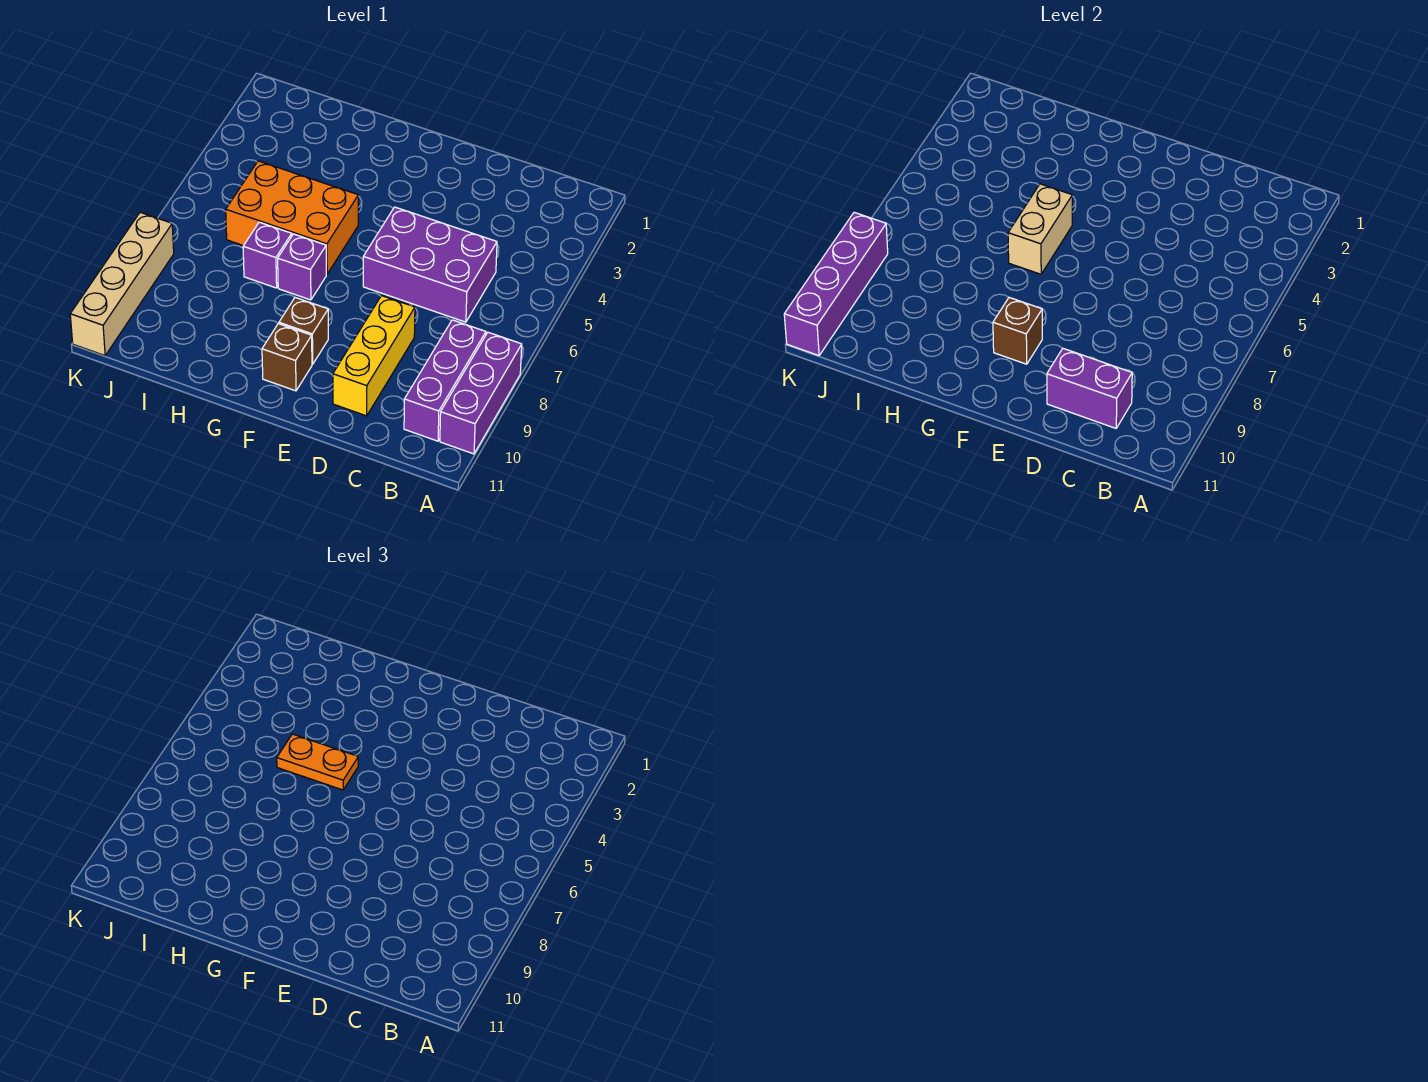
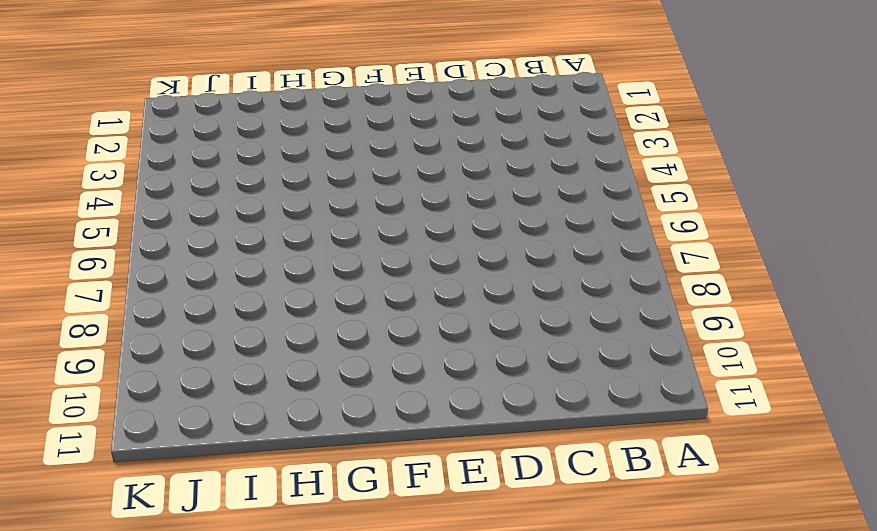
none -> purple brick A8:A10 level 1
none -> purple brick B8:B10 level 1
none -> purple brick C5:E6 level 1

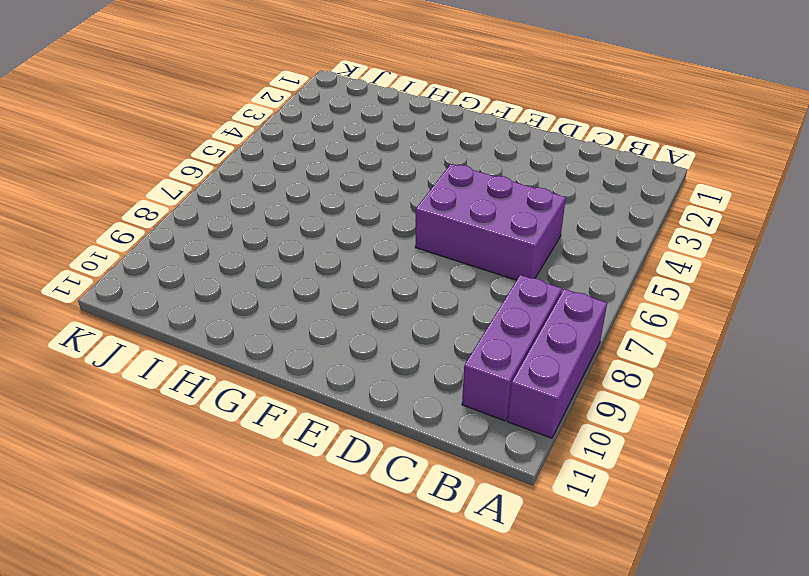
none -> yellow brick D8:D10 level 1
none -> brown brick F9 level 1
none -> brown brick F10 level 1

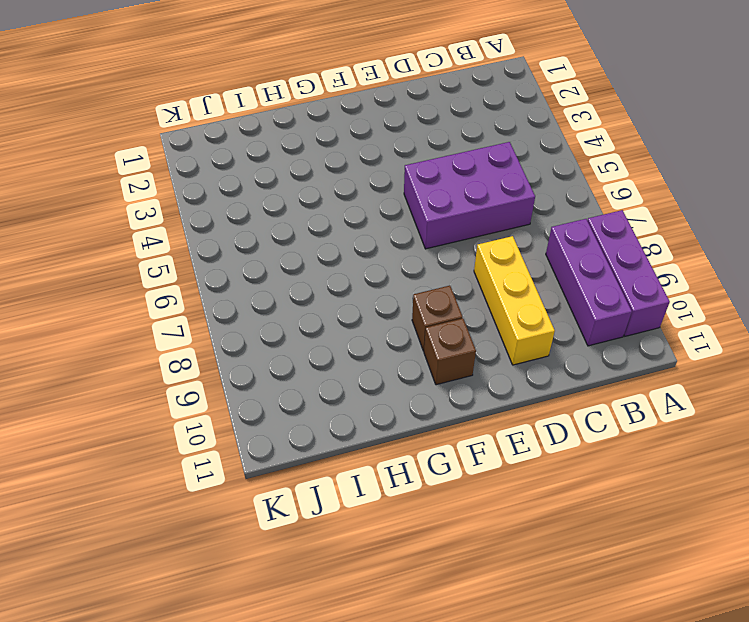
none -> orange brick G5:I6 level 1
none -> purple brick G7 level 1
none -> purple brick H7 level 1

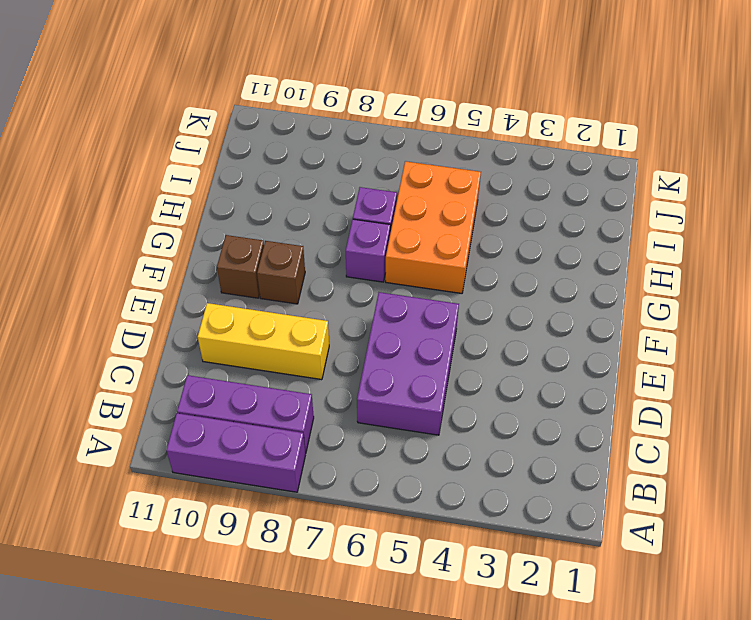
none -> tan brick K8:K11 level 1
none -> purple brick C10:D10 level 2
none -> brown brick F9 level 2

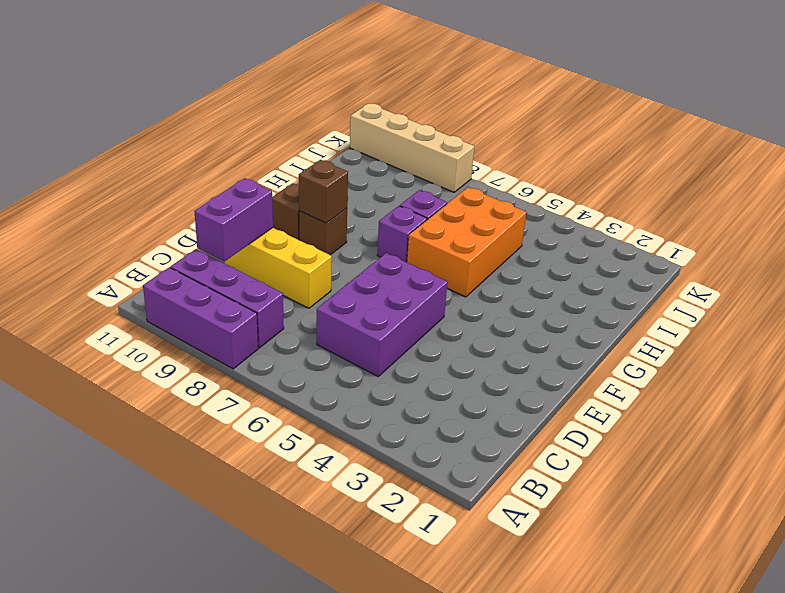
none -> tan brick G5:G6 level 2
none -> purple brick K8:K11 level 2
none -> orange plate G5:H5 level 3

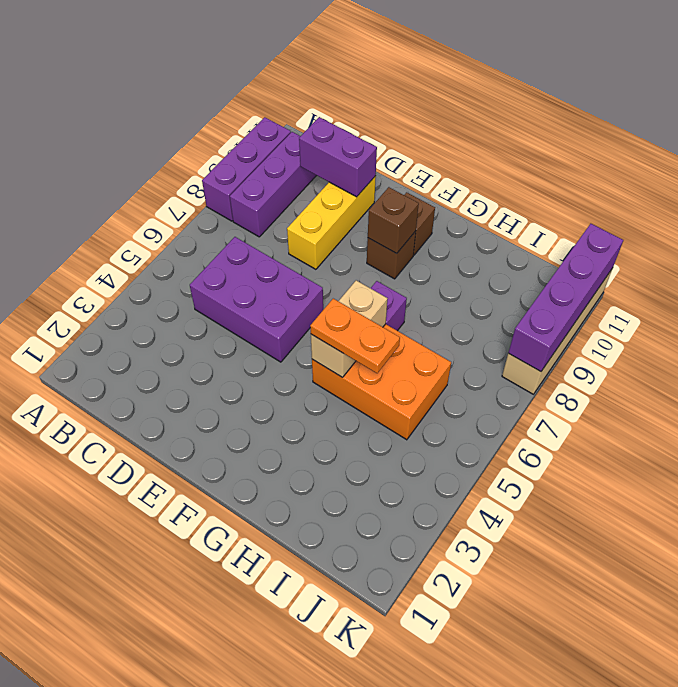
none -> purple brick H7 level 1

